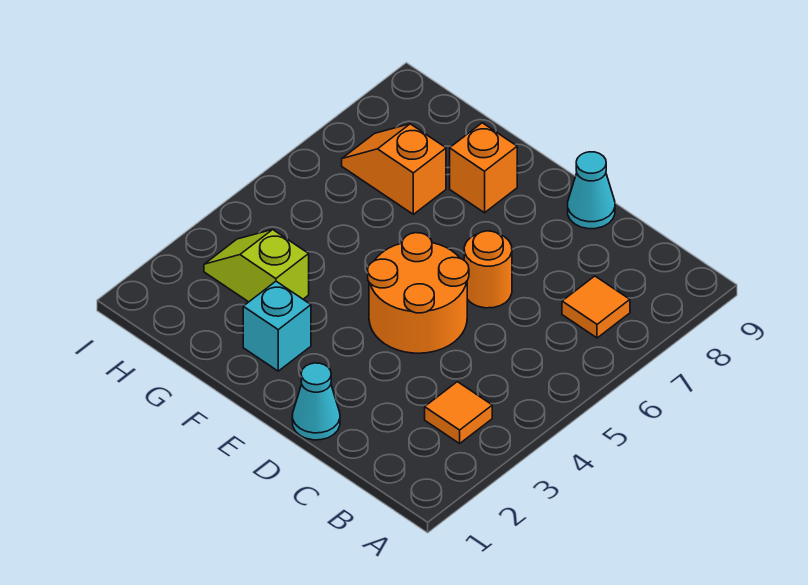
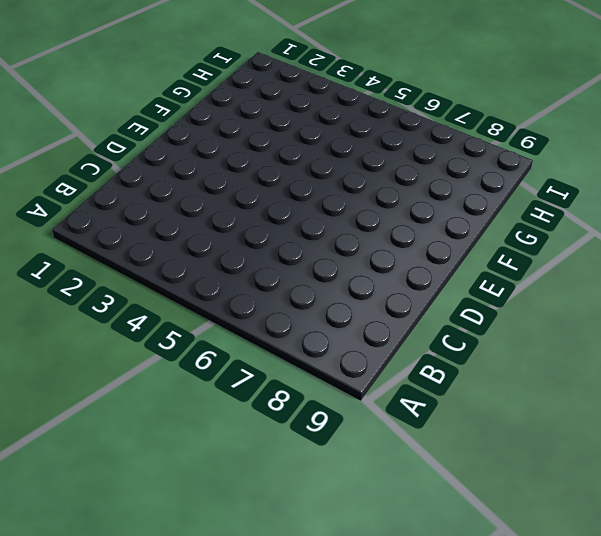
none -> orange tile B3 level 1
none -> orange tile B7 level 1

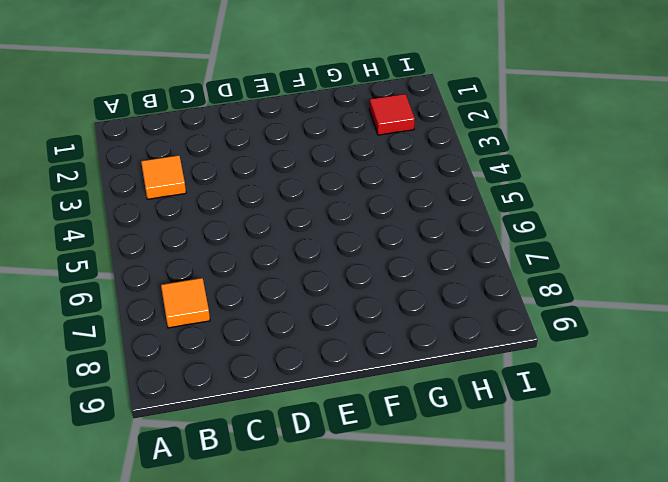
red tile H2 level 1 -> none
none -> cyan cone D1 level 1
none -> orange round brick D4:E5 level 1

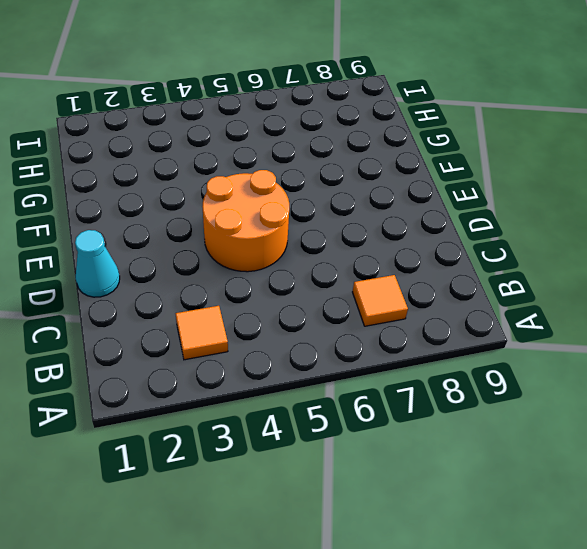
none -> orange round brick D6 level 1
none -> cyan cone D9 level 1

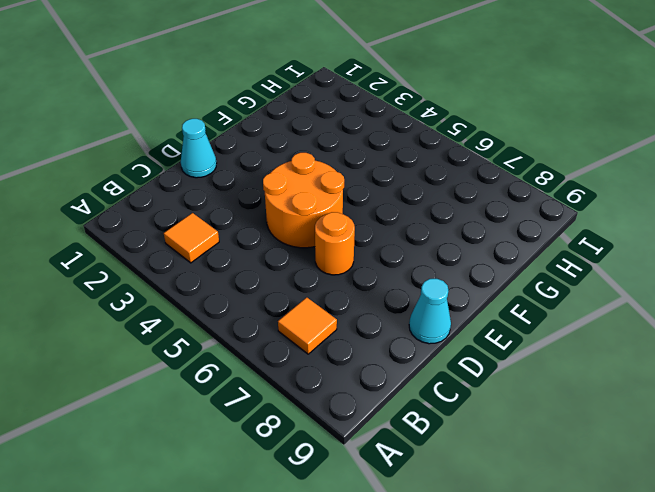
none -> cyan brick F2 level 1
none -> orange brick F8 level 1

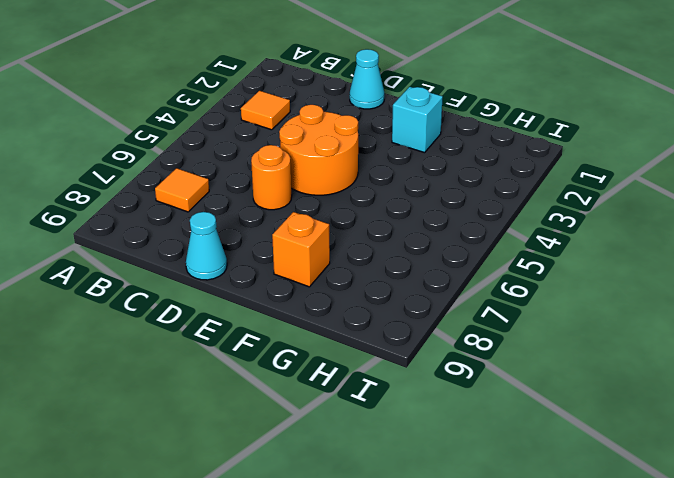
none -> lime slope G3:H3 level 1 top G
none -> orange slope G7:H7 level 1 top G

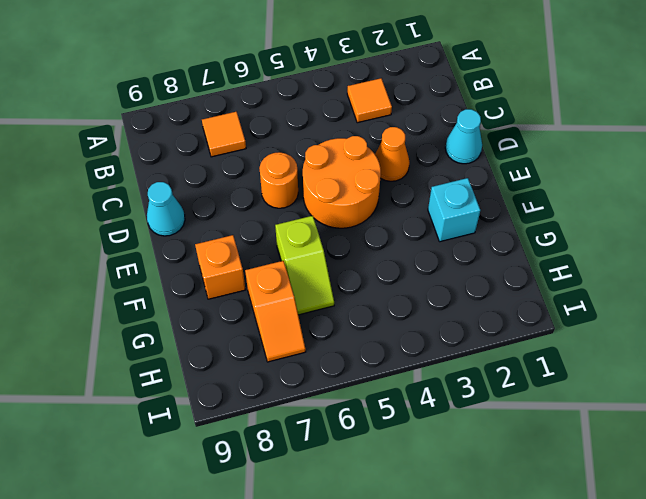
orange cone D3 level 1 -> none
lime slope F6:G6 level 1 top F -> lime slope G3:H3 level 1 top G

